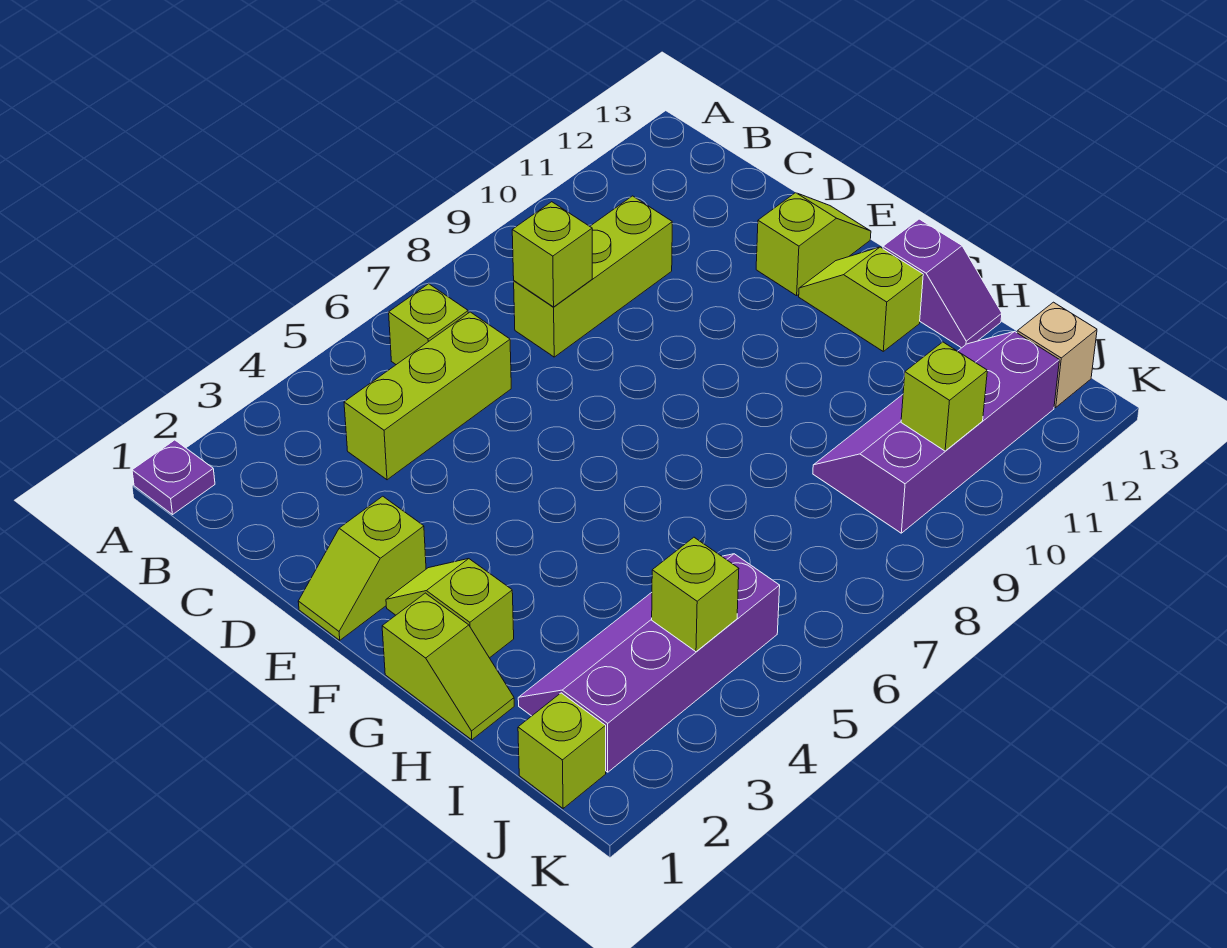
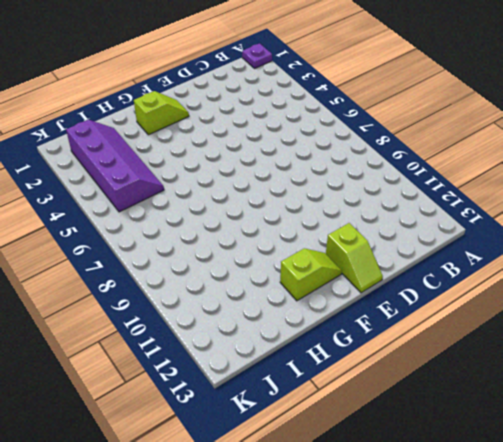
none -> lime brick B6 level 1
none -> lime brick C4:C6 level 1
none -> lime brick C8:C10 level 1

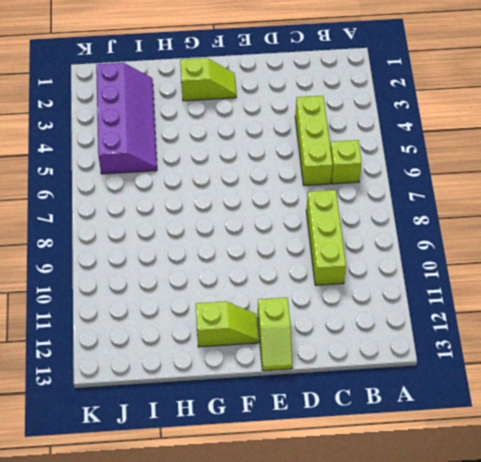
none -> purple plate A1 level 1
none -> lime slope E1:E2 level 1 top 2
none -> lime slope G1:H1 level 1 top G

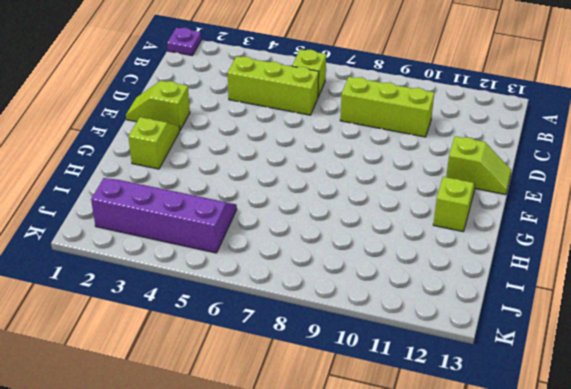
none -> lime slope G1:H1 level 1 top G
none -> purple slope G13:H13 level 1 top G
none -> purple slope I9:J12 level 1 top J

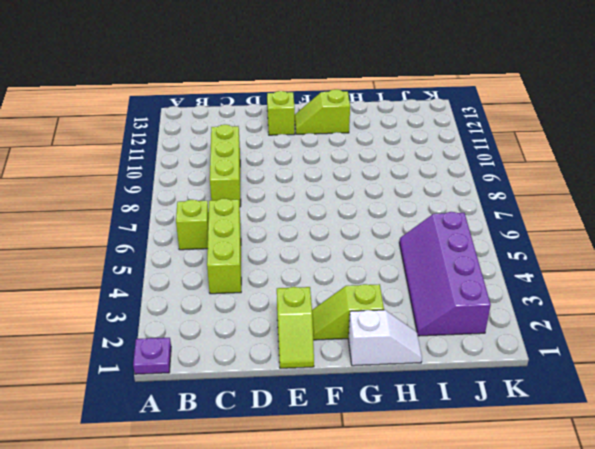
white slope G1:H1 level 1 top G -> lime slope G1:H1 level 1 top G
none -> purple slope G13:H13 level 1 top G
none -> purple slope I9:J12 level 1 top J
none -> lime brick J1 level 1

